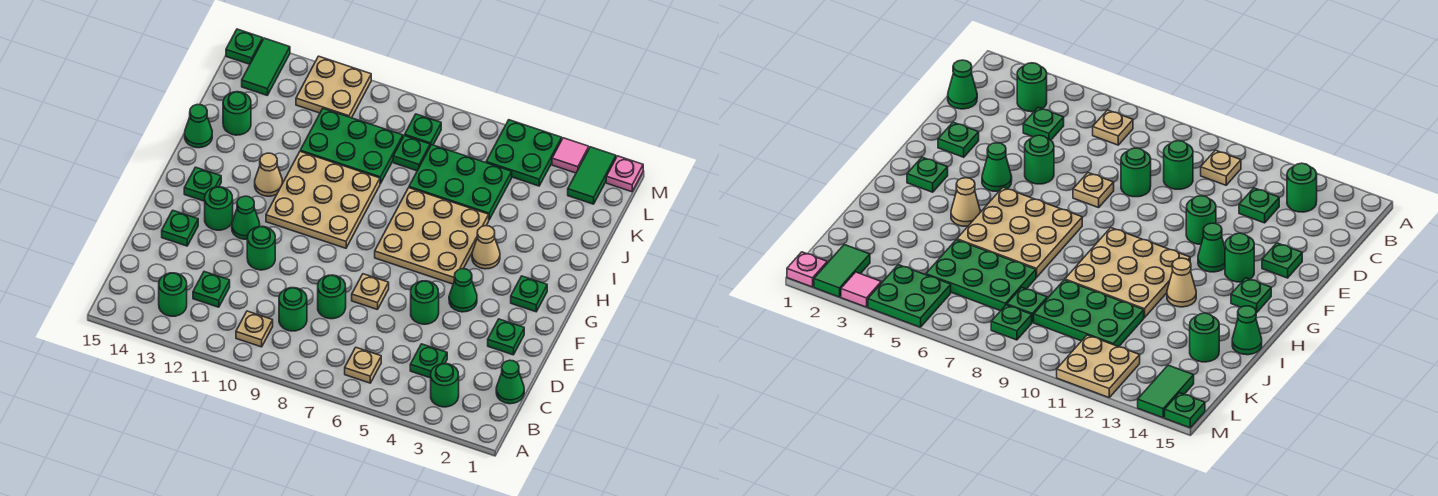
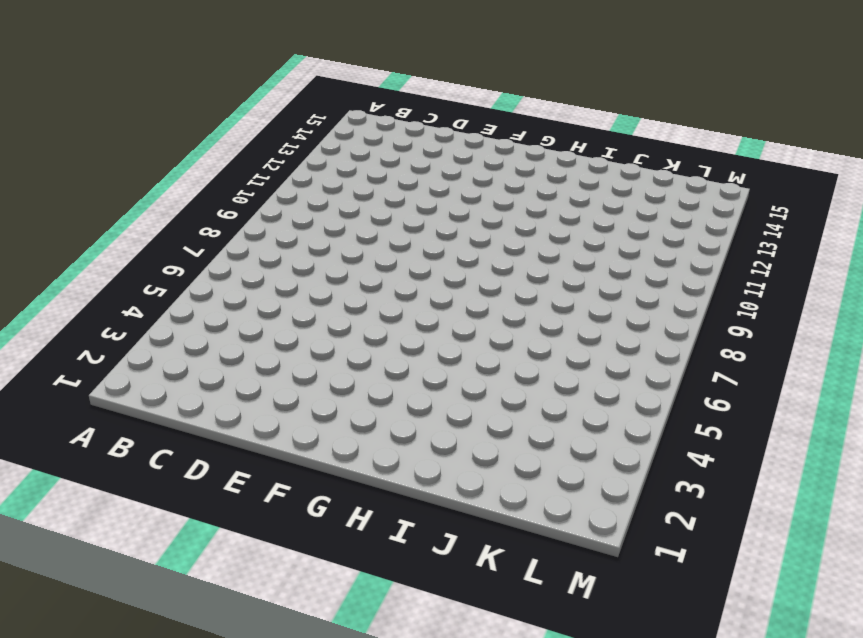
none -> green round brick B3 level 1
none -> tan plate B6 level 1
none -> tan plate B10 level 1
none -> green round brick B13 level 1

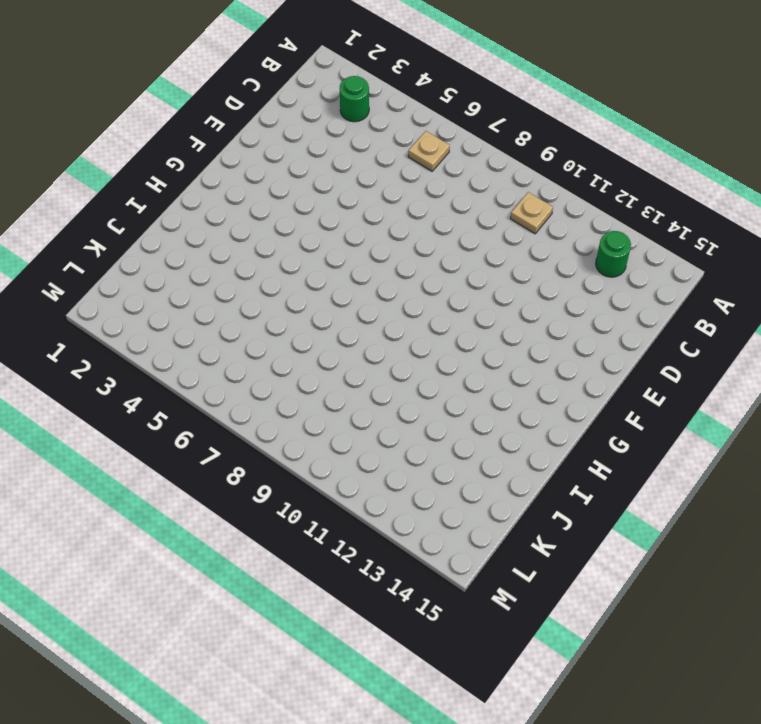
none -> green cone C1 level 1
none -> green plate C4 level 1
none -> green round brick C9 level 1
none -> green plate C12 level 1

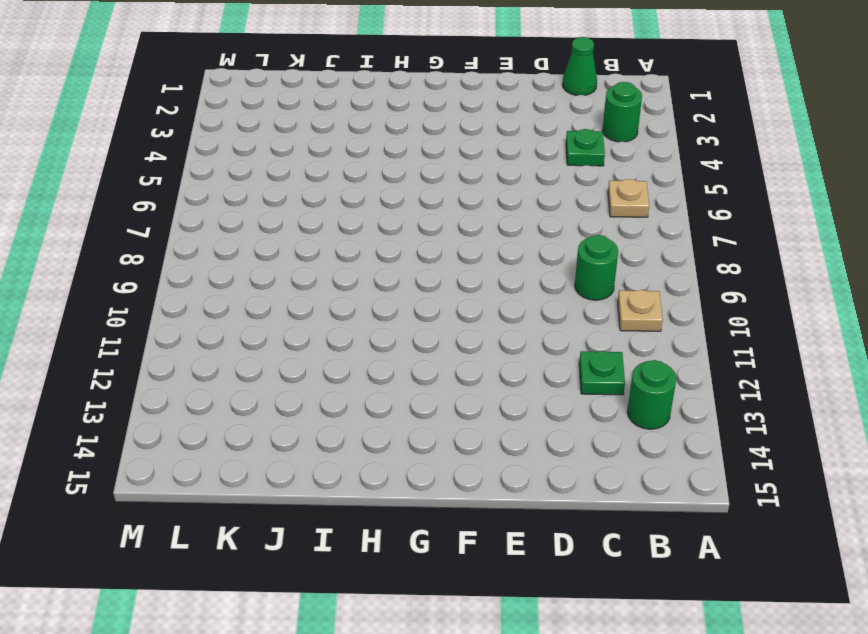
none -> green round brick D8 level 1
none -> green plate E2 level 1
none -> green round brick E5 level 1
none -> tan plate E7 level 1

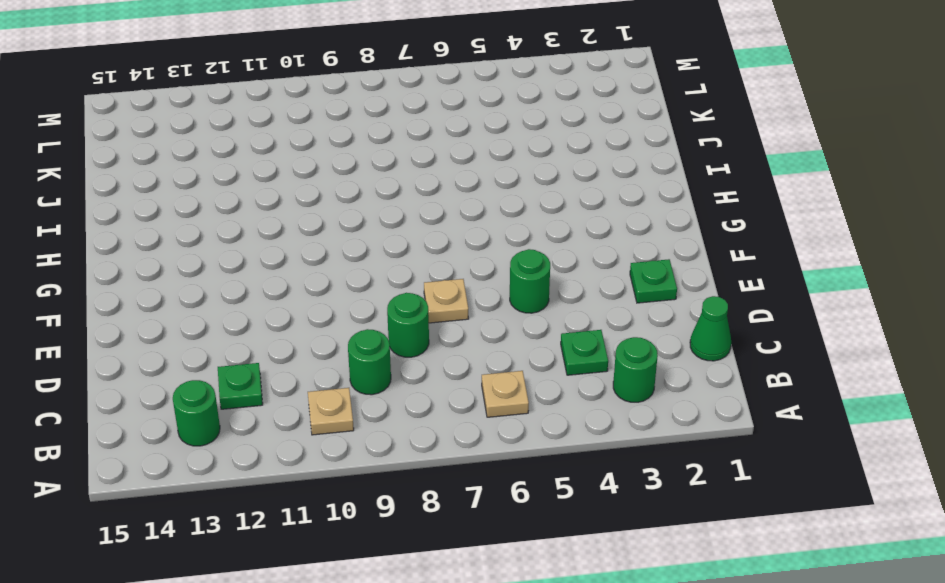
none -> green round brick E11 level 1
none -> green plate E14 level 1
none -> green cone F4 level 1
none -> green cone F12 level 1

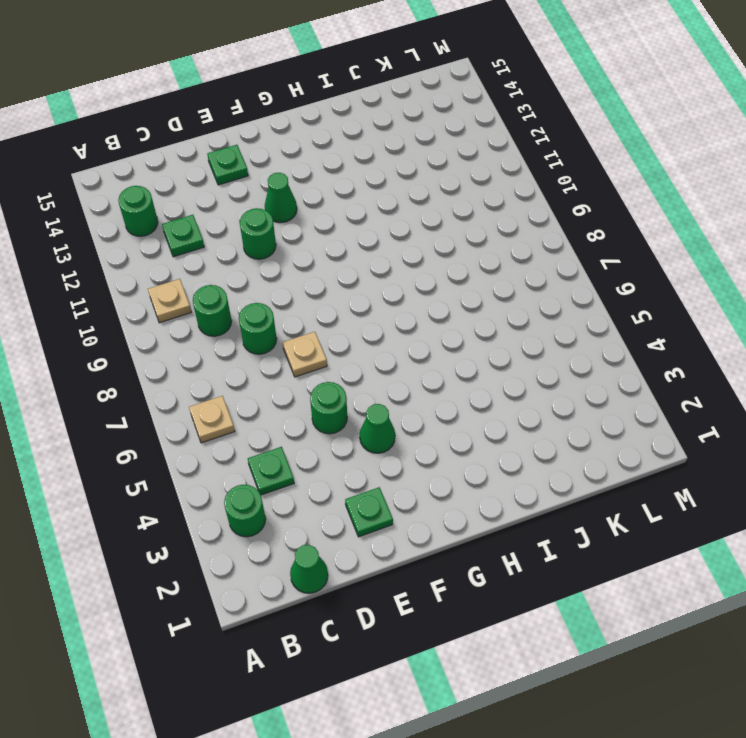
none -> green round brick F13 level 1
none -> green plate G2 level 1
none -> tan plate G5:I7 level 1
none -> tan plate G9:I11 level 1

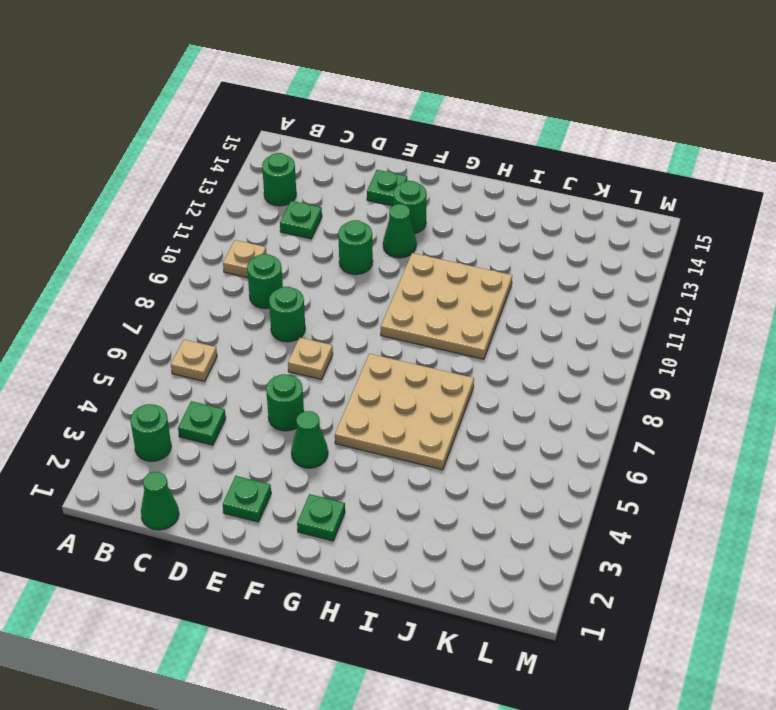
none -> green plate G14 level 1
none -> tan cone H4 level 1
none -> tan cone H12 level 1
none -> green cone I15 level 1

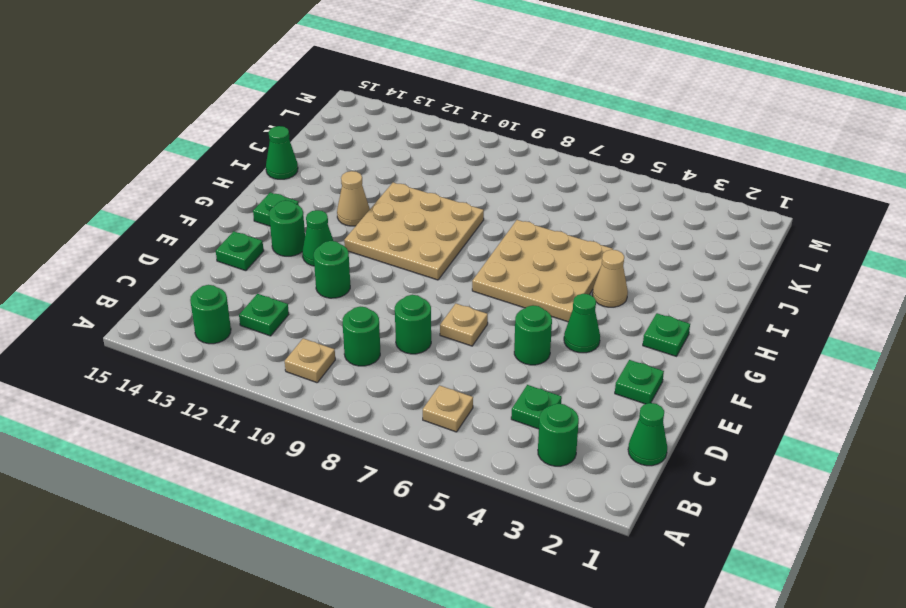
none -> green plate J5:K7 level 1
none -> green plate J9:K11 level 1
none -> green round brick J14 level 1
none -> green plate K8 level 1

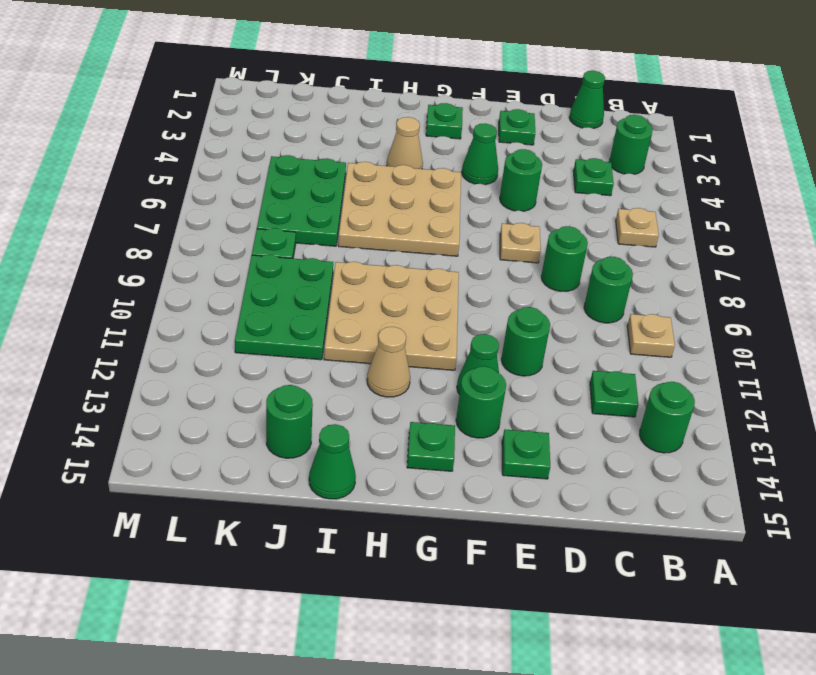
none -> green tile L2:M2 level 1
none -> green plate L4:M5 level 1
none -> green plate L8 level 1
none -> tan plate L11:M12 level 1

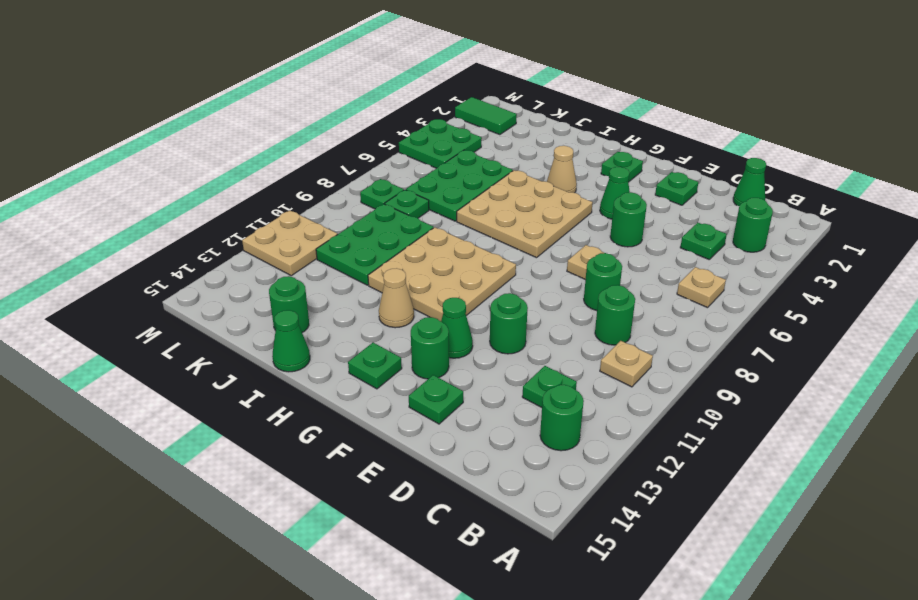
none -> green tile L14:M14 level 1
none -> pink plate M1 level 1
none -> pink tile M3 level 1
none -> green plate M15 level 1

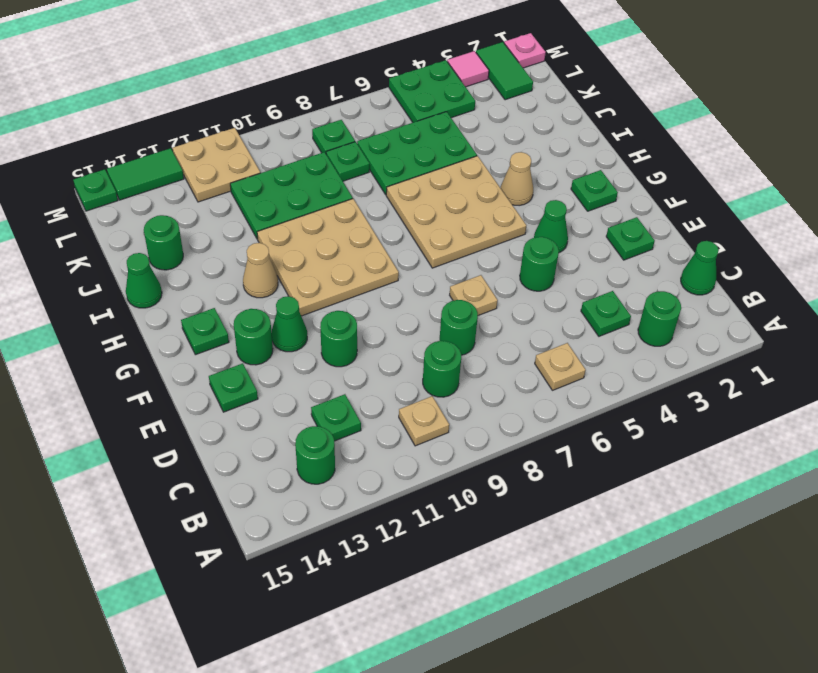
green tile M13:M14 level 1 -> green tile L14:M14 level 1

